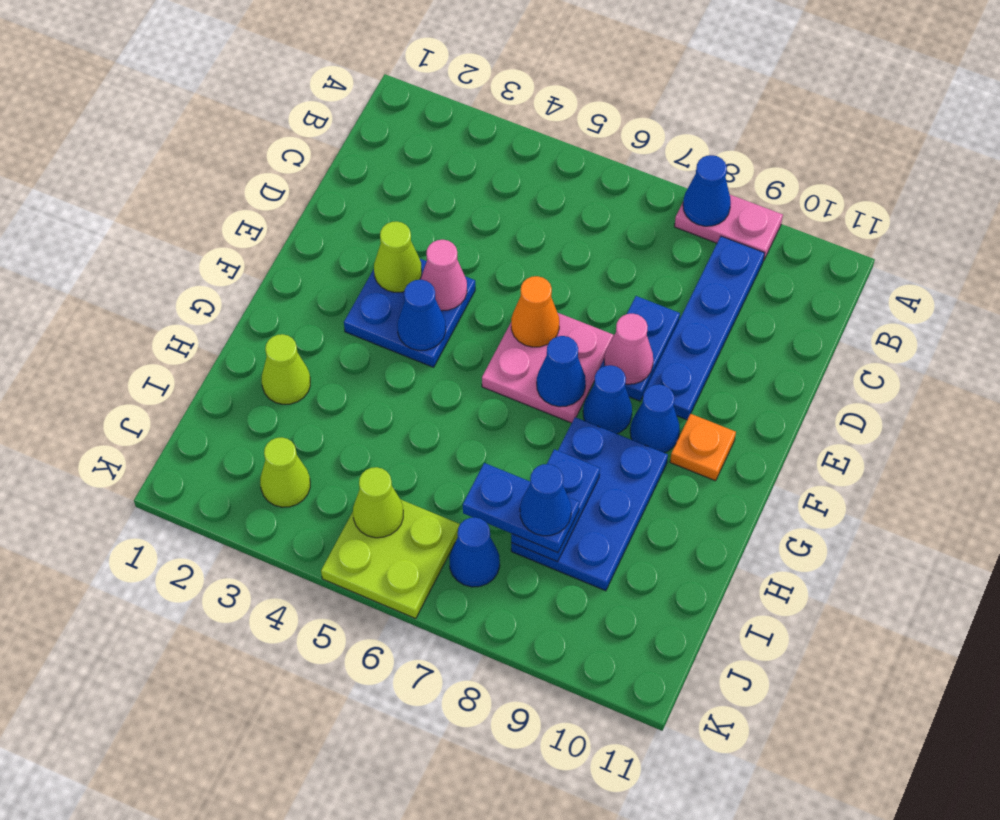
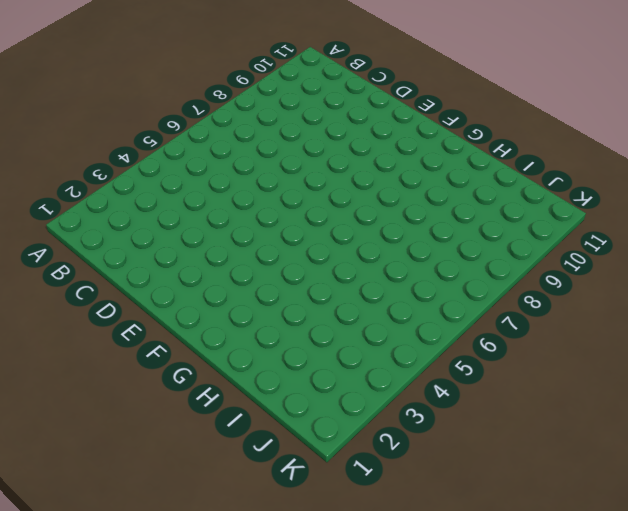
none -> pink plate A8:A9 level 1
none -> blue plate B9:E9 level 1
none -> blue plate D8:E8 level 1

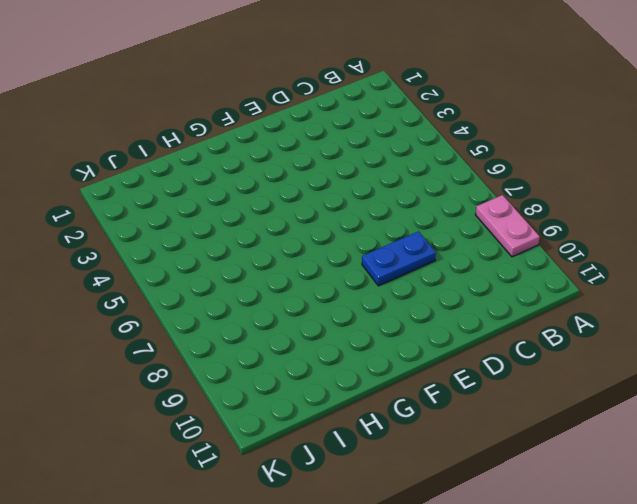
none -> blue plate B9:E9 level 1
none -> blue plate E3:F4 level 1
none -> pink plate E6:F7 level 1

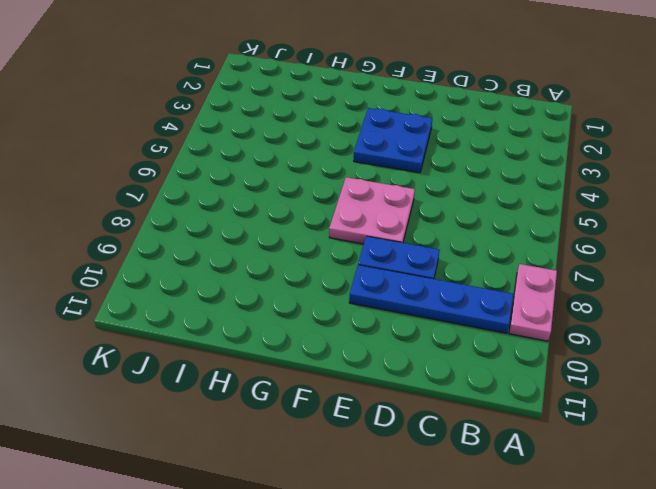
none -> blue cone F8 level 1
none -> blue cone F9 level 1
none -> orange plate F10 level 1

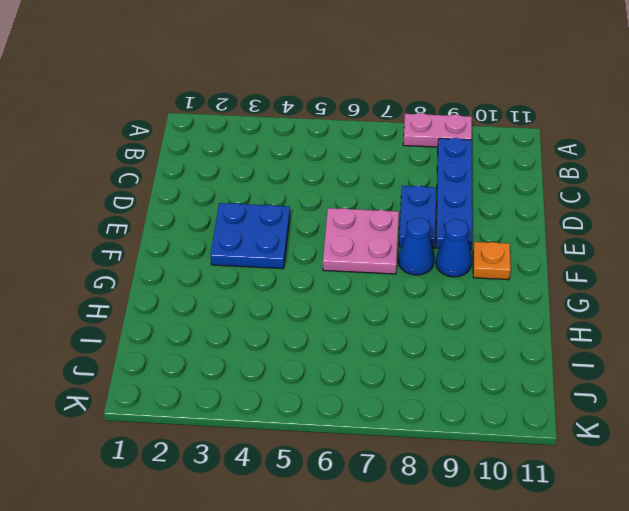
none -> blue plate G8:I9 level 1
none -> lime cone H2 level 1
none -> lime cone J3 level 1

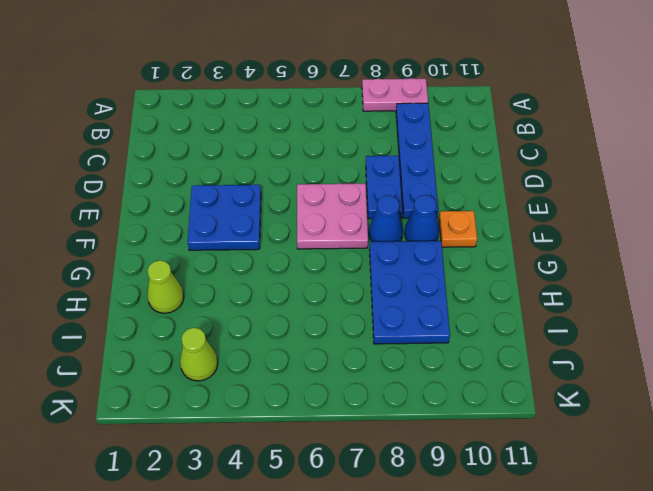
none -> lime plate J5:K6 level 1
none -> blue cone J7 level 1
none -> blue cone A8 level 2

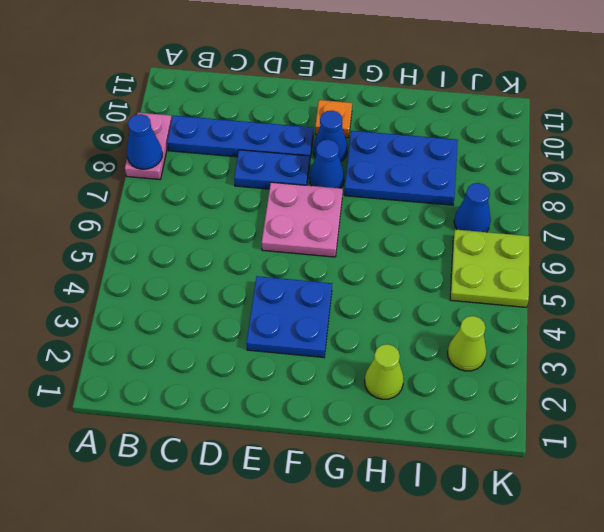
none -> lime cone E3 level 2
none -> pink cone E4 level 2
none -> orange cone E6 level 2

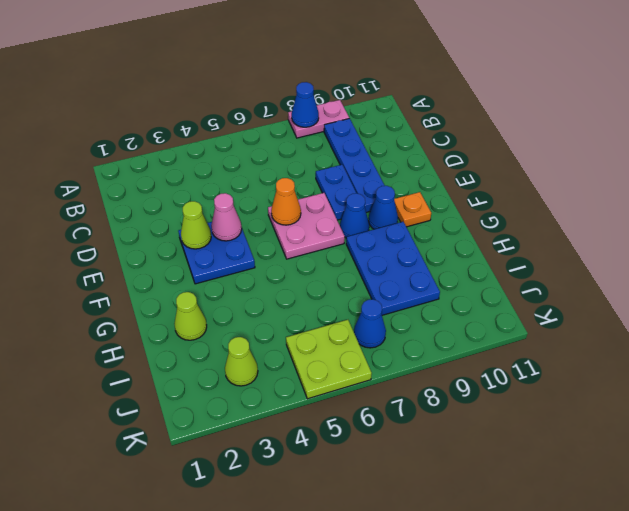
none -> pink cone E8 level 2
none -> blue cone F4 level 2
none -> blue cone F7 level 2

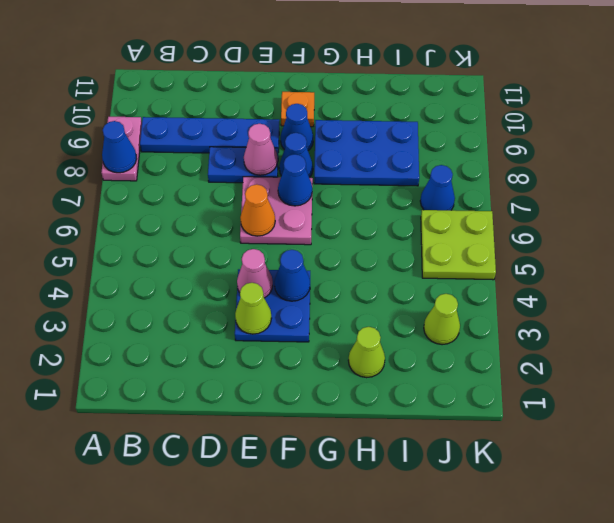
none -> blue plate H8:I8 level 2
none -> lime cone J5 level 2
none -> blue plate I7:I8 level 3

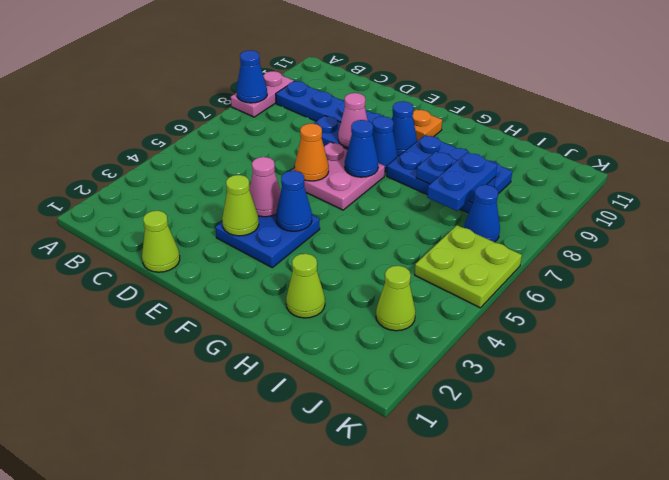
lime cone D1 level 1 -> lime cone J5 level 2
none -> blue cone I8 level 4

